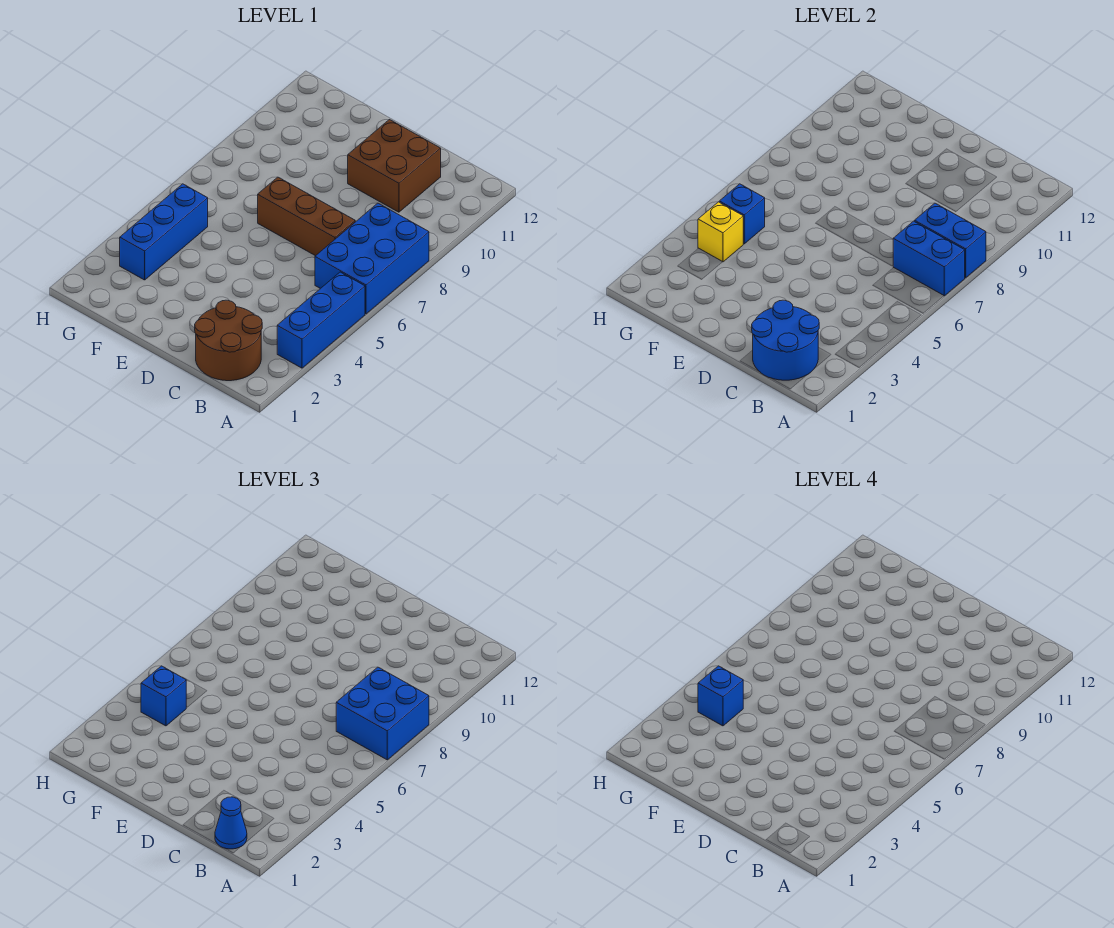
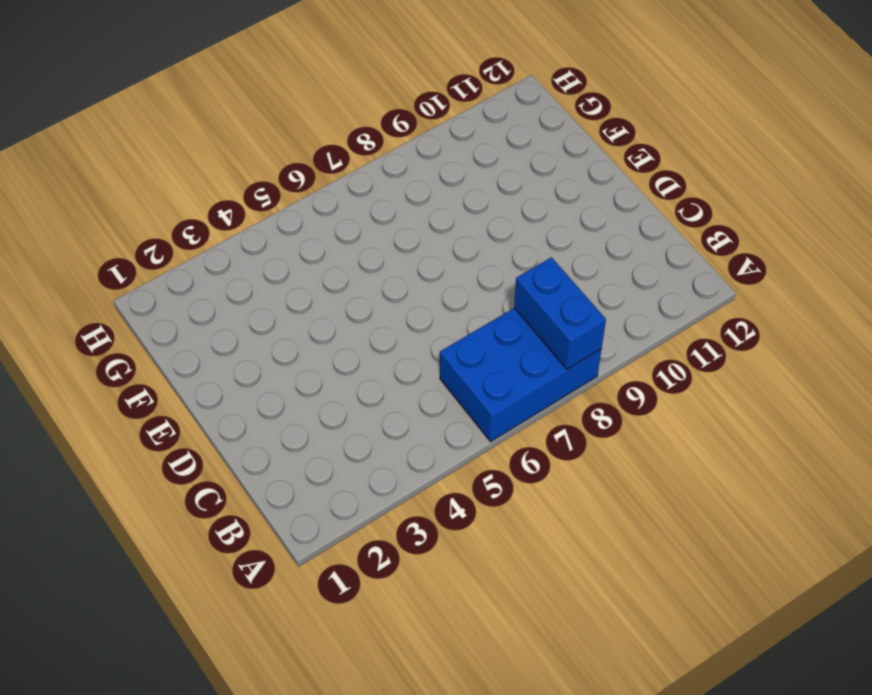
none -> blue brick A3:A5 level 1
none -> brown round brick B1:C2 level 1
none -> brown brick C7:E7 level 1

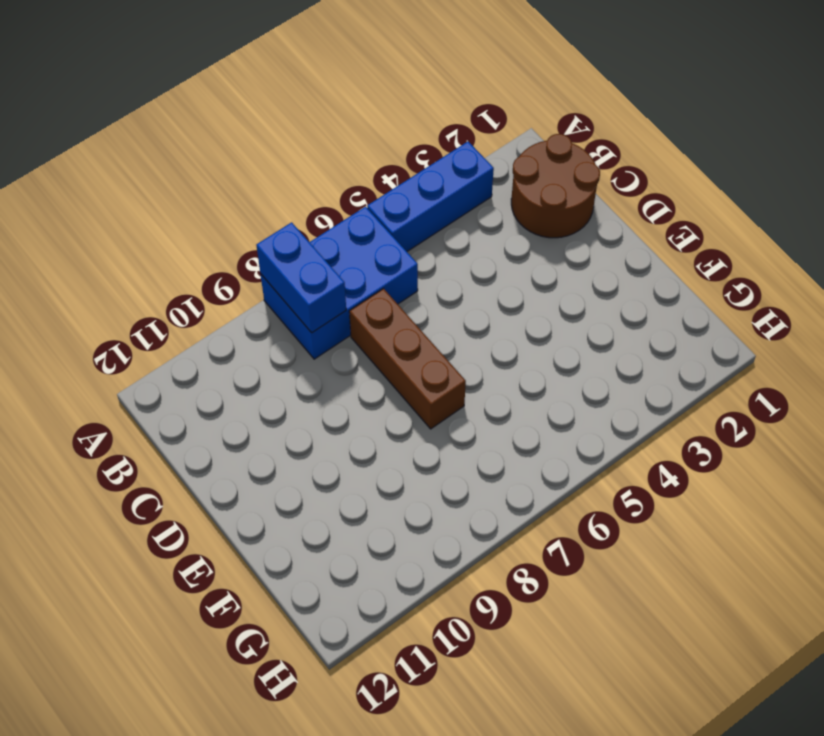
none -> brown brick C10:D11 level 1
none -> blue brick G3:G5 level 1
none -> blue brick A7:B7 level 2

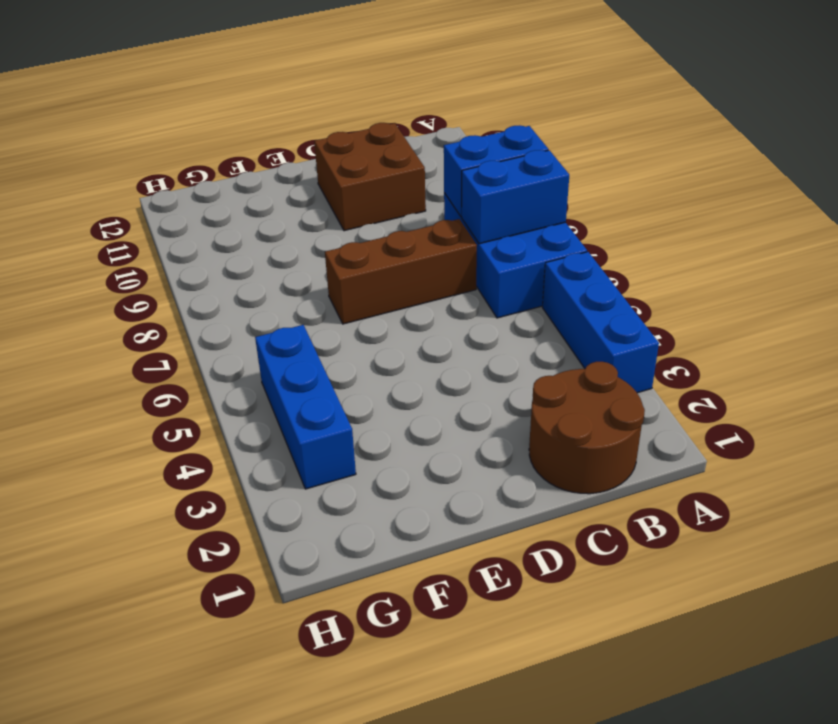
none -> blue round brick B1:C2 level 2
none -> yellow brick G4 level 2
none -> blue brick G5 level 2

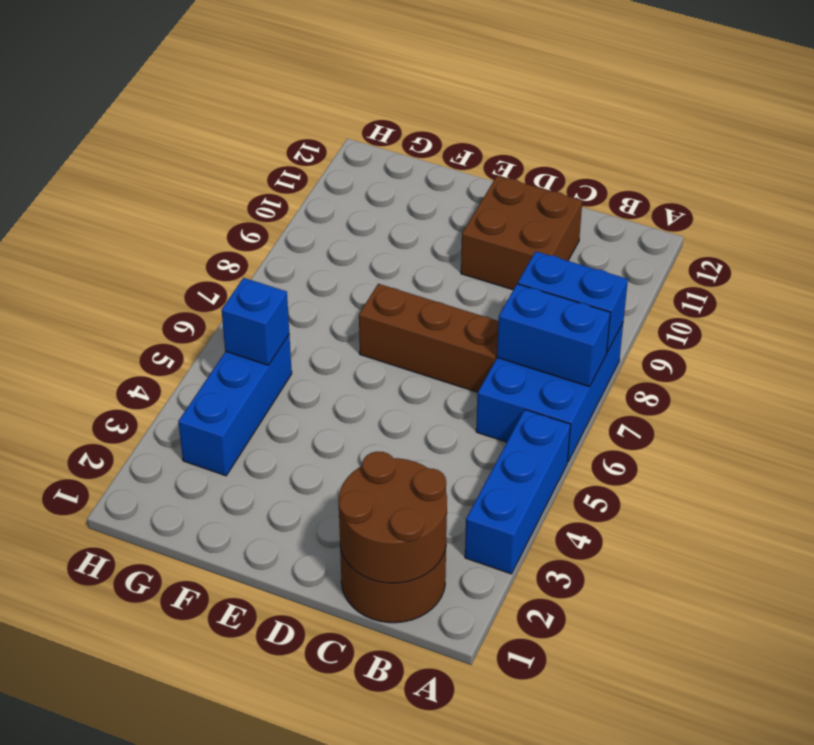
brown round brick B1:C2 level 2 -> blue round brick B1:C2 level 2
none -> yellow brick G4 level 2
none -> blue brick A7:B8 level 3
none -> blue cone B1 level 3

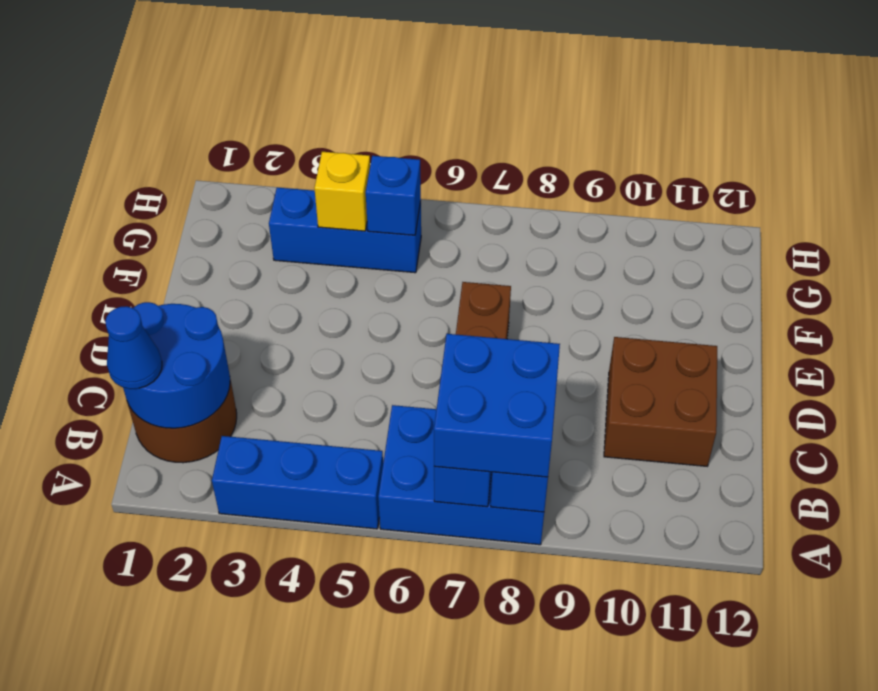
none -> blue brick G4 level 3
none -> blue brick G4 level 4

